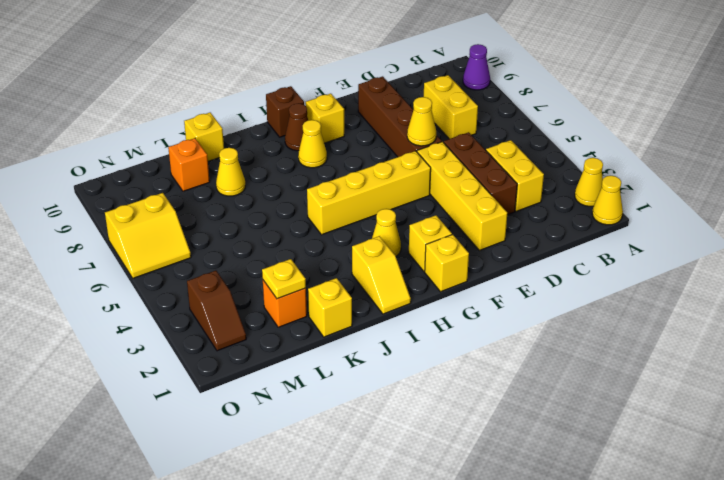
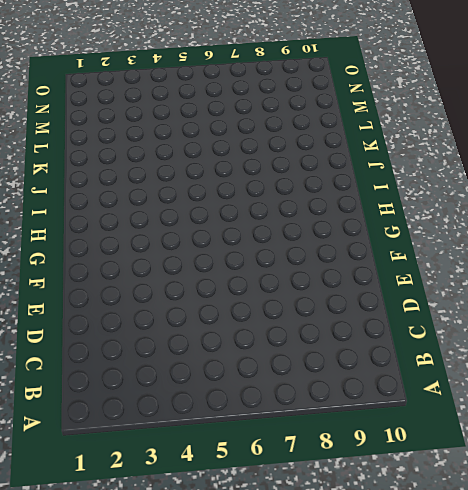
none -> yellow cone A1 level 1
none -> yellow cone A2 level 1
none -> purple cone A9 level 1

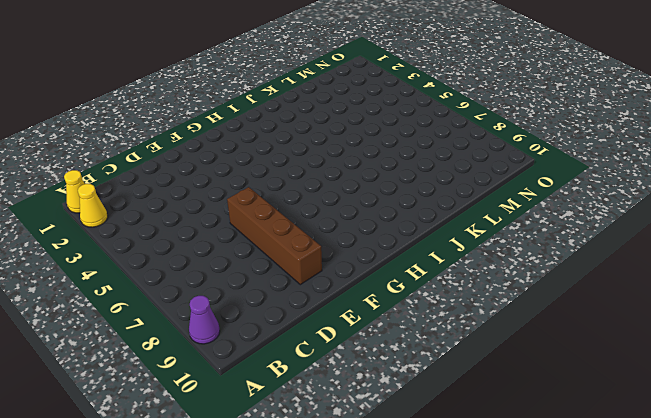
none -> yellow brick C3:C4 level 1
none -> yellow brick C7:C8 level 1
none -> brown brick D3:D5 level 1

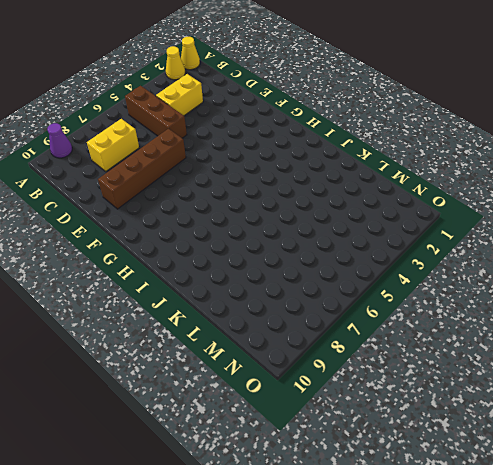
brown brick B5:D5 level 1 -> brown brick D3:D5 level 1
none -> yellow brick E2:E5 level 1
none -> yellow brick F5:I5 level 1
none -> yellow brick G1 level 1

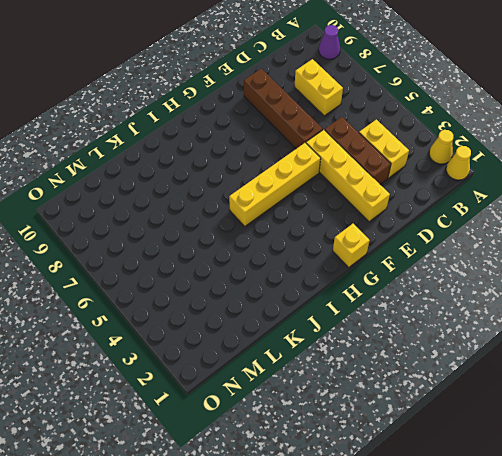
none -> yellow brick G2 level 1
none -> yellow brick G9 level 1
none -> yellow cone H3 level 1

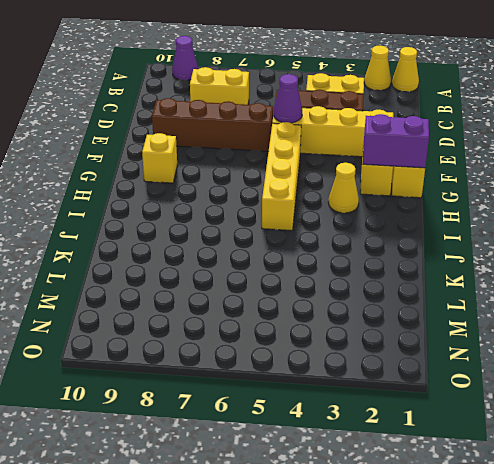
purple cone E5 level 2 -> none
purple brick G1:G2 level 2 -> none
none -> yellow cone H8 level 1
none -> brown cone H9 level 1
none -> brown brick H10 level 1

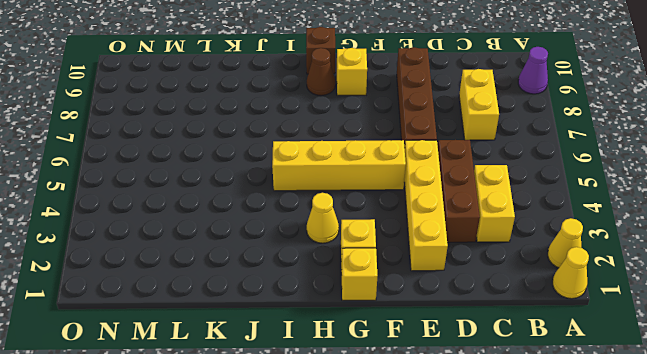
none -> yellow cone H8 level 1
none -> yellow slope I1:I2 level 1 top 2
none -> yellow brick K1 level 1

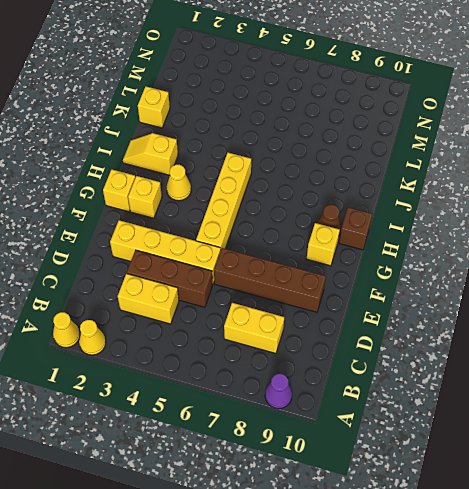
none -> yellow cone H8 level 1
none -> yellow cone K8 level 1
none -> yellow brick K10 level 1

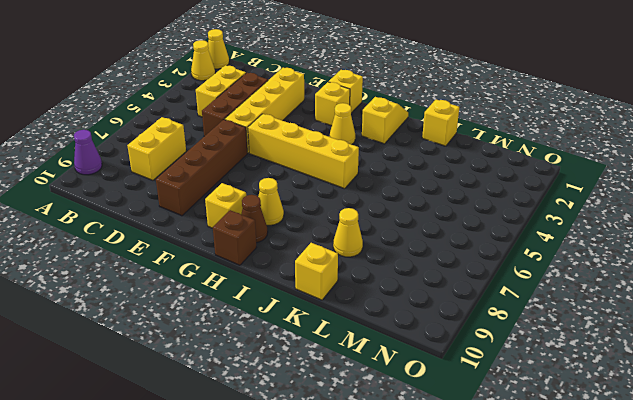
none -> orange brick L2 level 1
none -> orange brick L9 level 1
none -> brown slope N2:N3 level 1 top 3

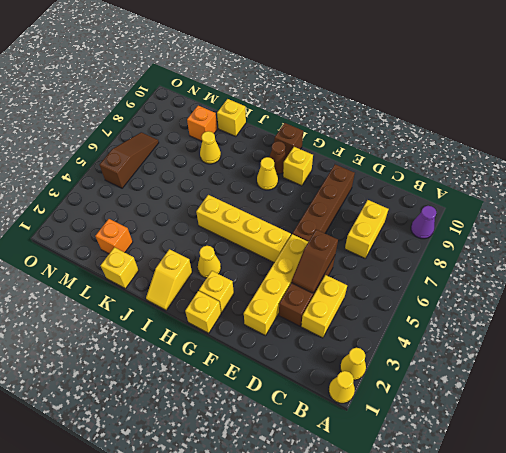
brown slope D4:D5 level 2 top 5 -> brown slope N2:N3 level 1 top 3
brown slope N5:N7 level 1 top 5 -> yellow slope N6:O7 level 1 top 7
none -> yellow cone E6 level 2
none -> yellow plate L2 level 2

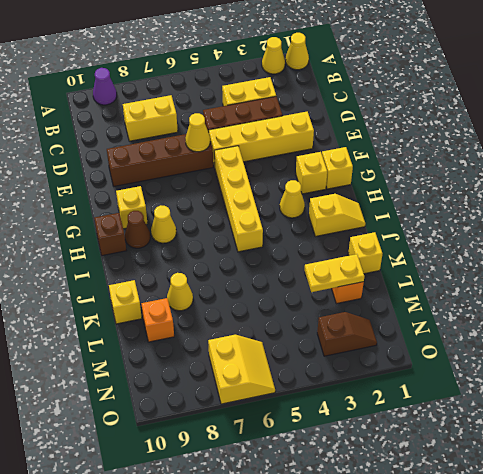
yellow plate L2:L3 level 2 -> yellow plate L2 level 2

